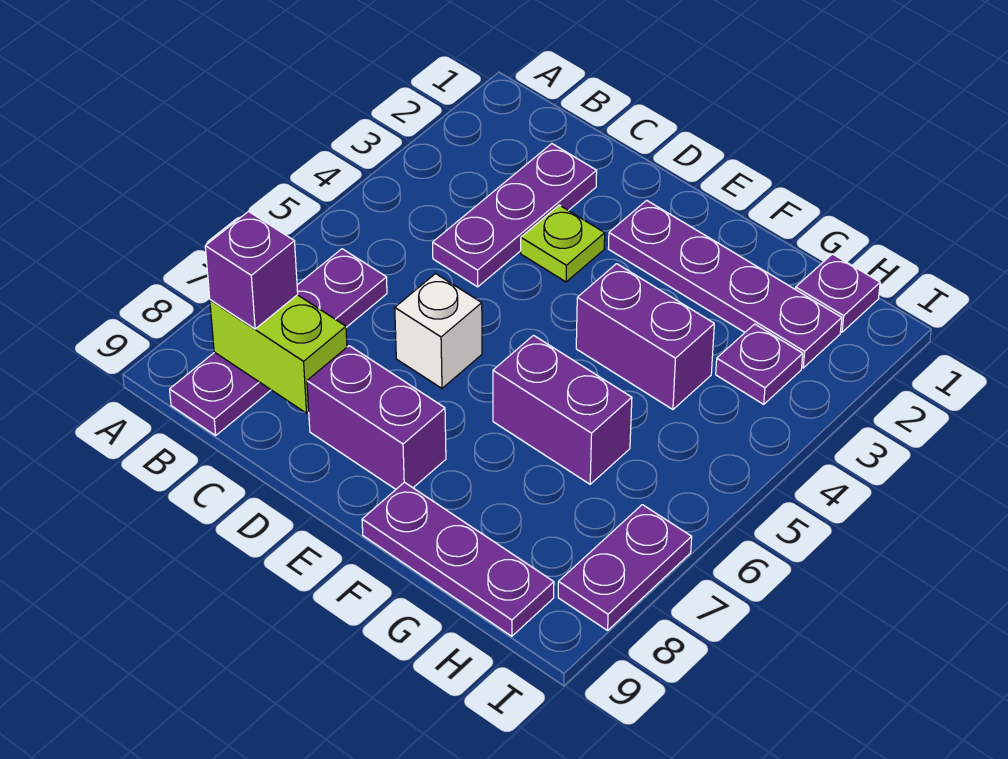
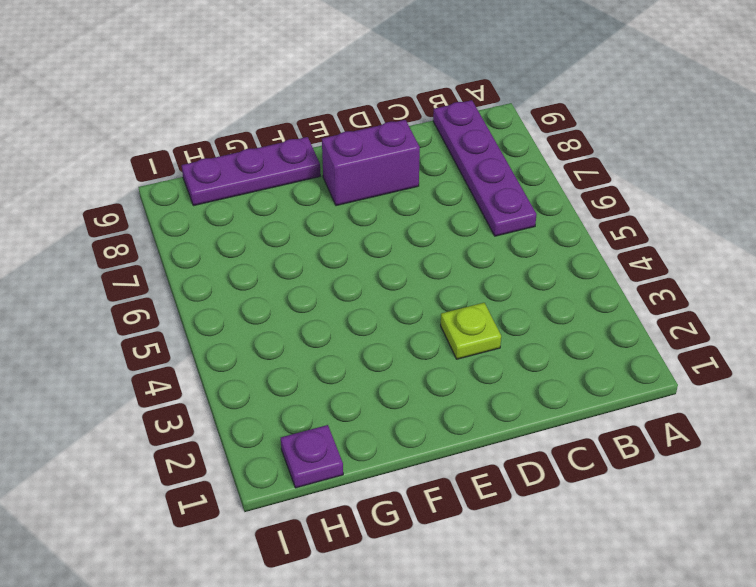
none -> purple plate C2:C4 level 1
none -> white brick D6 level 1
none -> purple plate E2:H2 level 1

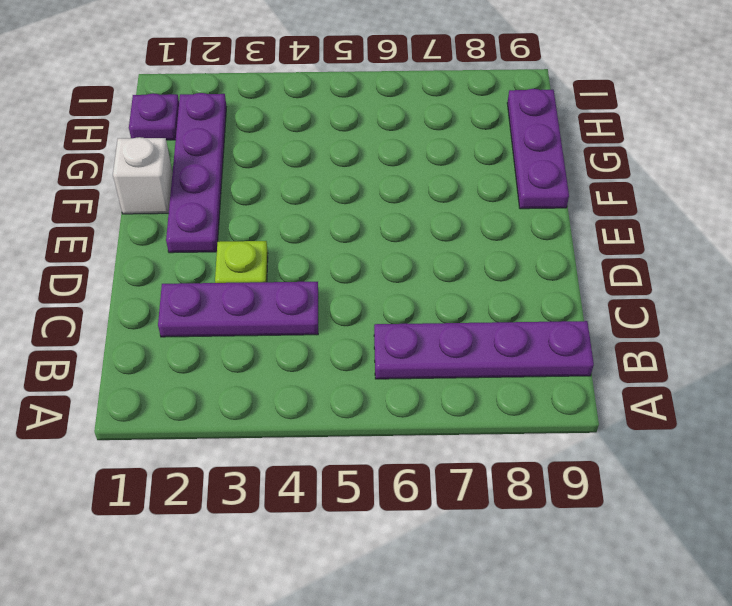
white brick F1 level 1 -> white brick D6 level 1
none -> purple brick D8:E8 level 1
none -> purple brick F4:G4 level 1
none -> purple brick F6:G6 level 1

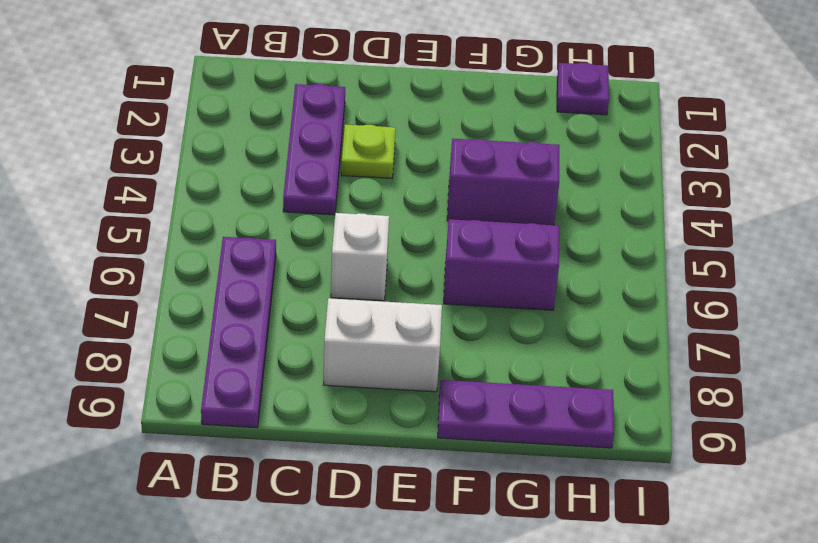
white brick D8:E8 level 1 -> purple brick D8:E8 level 1
none -> purple plate E2:H2 level 1
none -> purple plate H3 level 1
none -> purple plate I7:I8 level 1

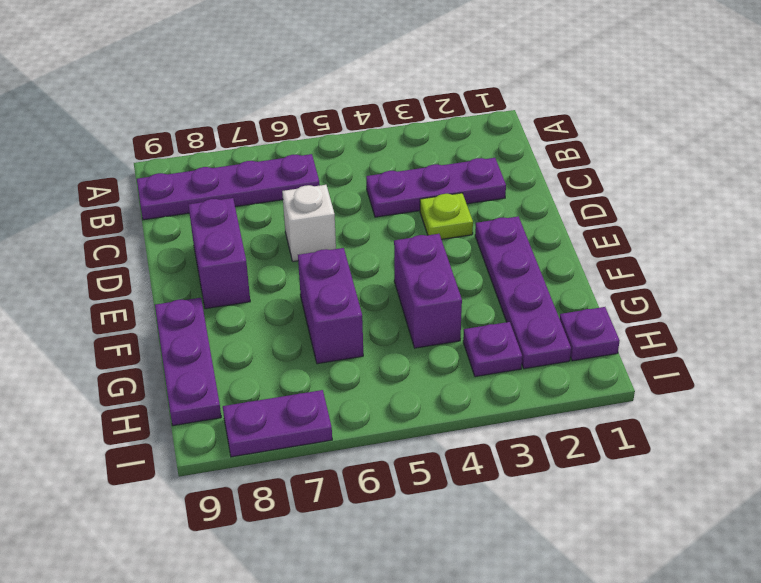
none -> lime brick B8:C8 level 2
none -> purple brick B8 level 3

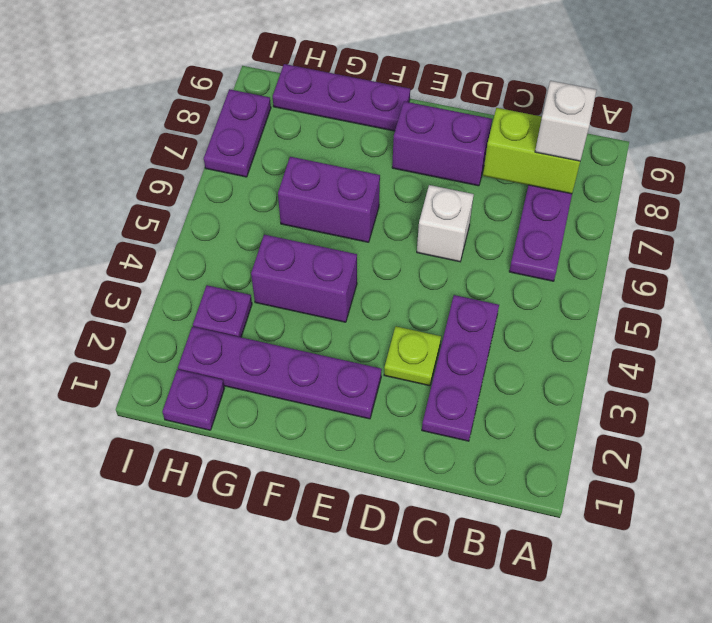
white brick B8 level 3 -> purple brick B8 level 3

